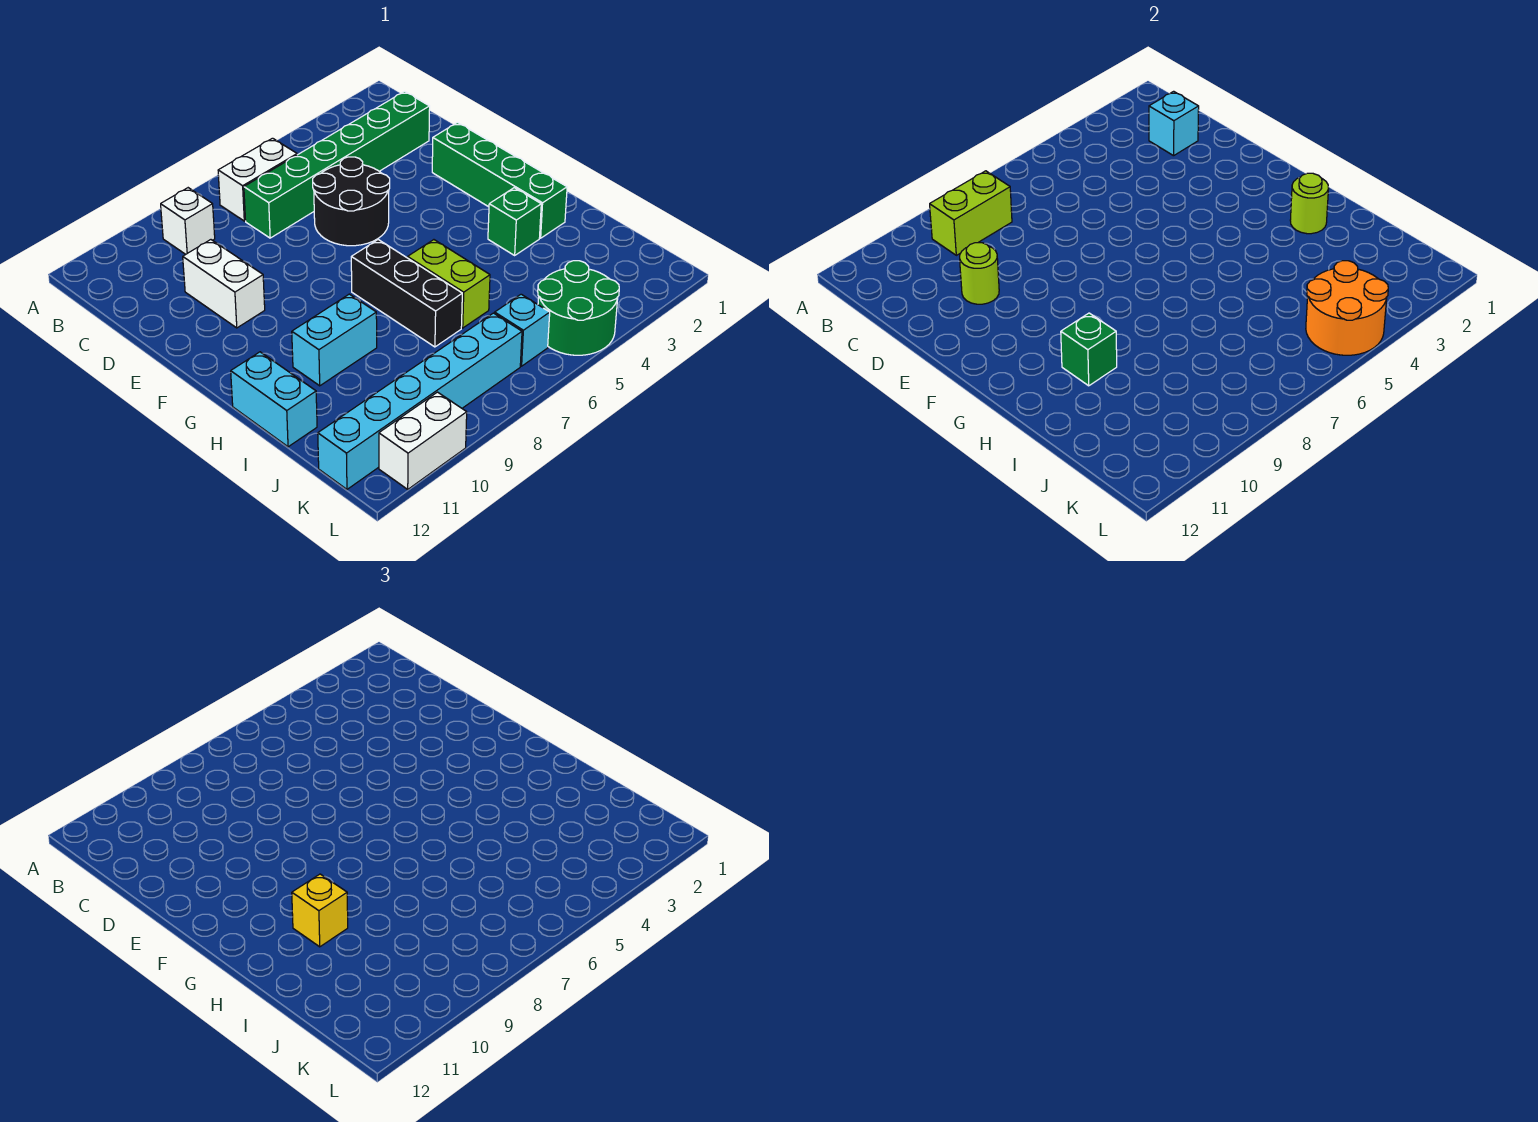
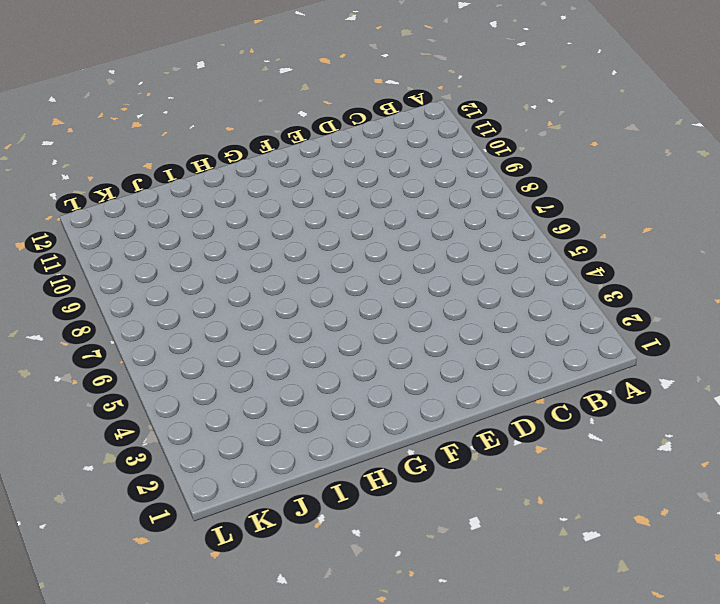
none -> white brick B6:B7 level 1
none -> white brick B9 level 1
none -> green brick C2:C7 level 1

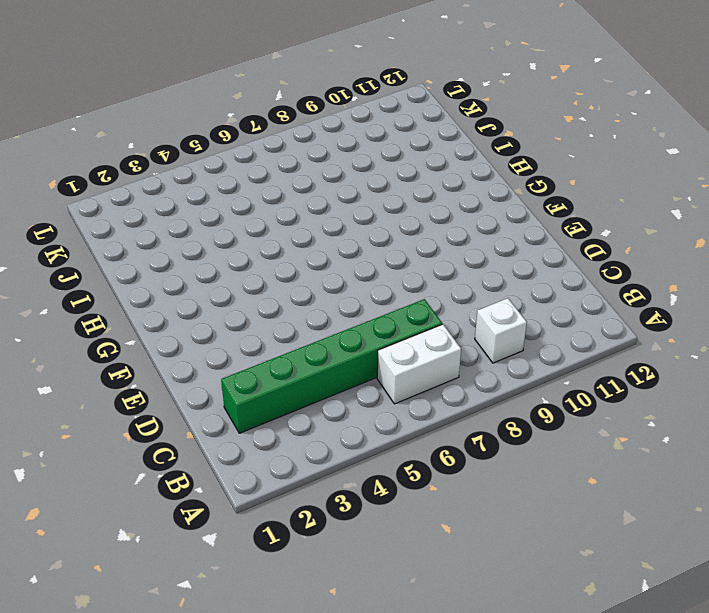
none -> black round brick D5:E6 level 1
none -> white brick D10:E10 level 1
none -> green brick E2:H2 level 1

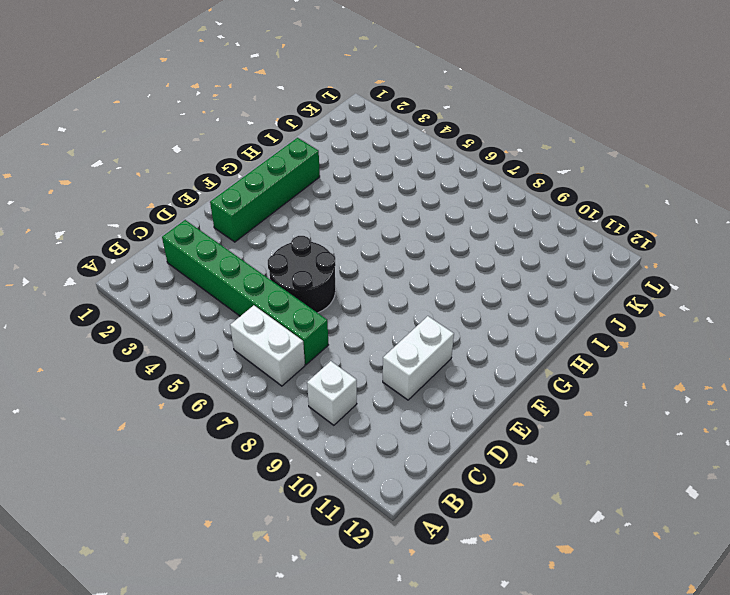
none -> black brick G7:I7 level 1
none -> green brick H3 level 1
none -> lime brick H6:I6 level 1

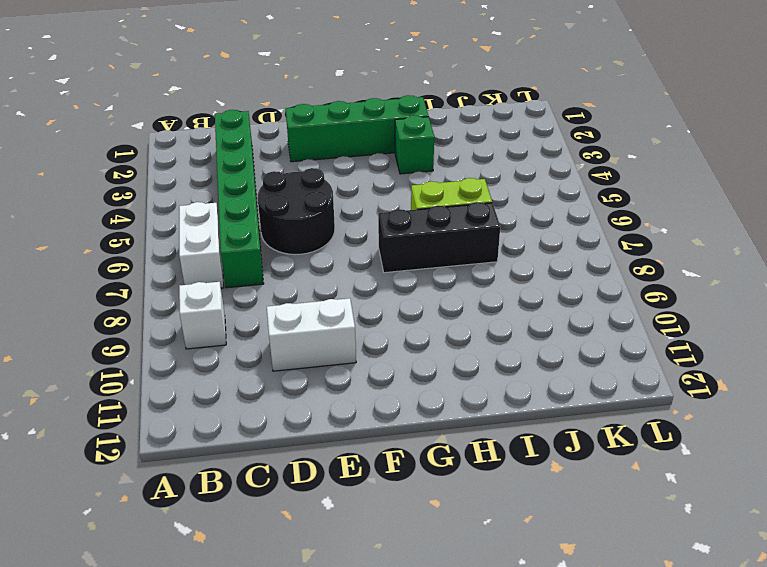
none -> cyan brick H9:H10 level 1
none -> cyan brick H12:I12 level 1
none -> green round brick K4:L5 level 1

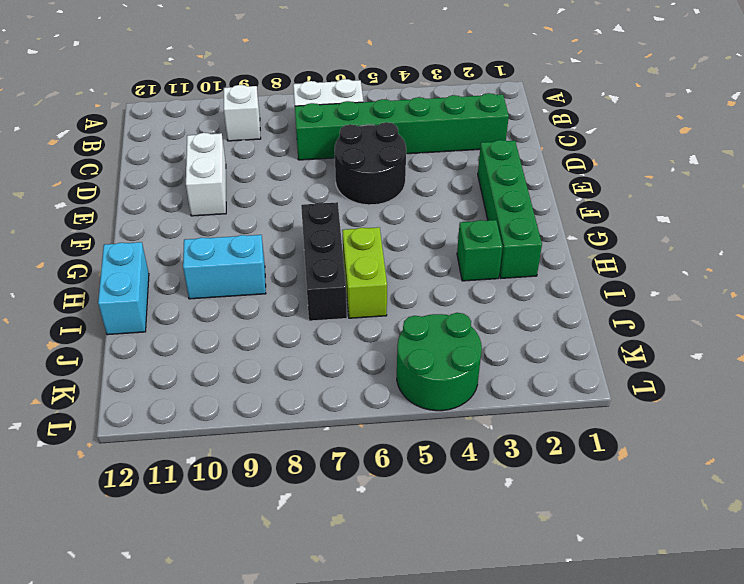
none -> cyan brick K6 level 1
none -> cyan brick K7:K12 level 1
none -> white brick L10:L11 level 1

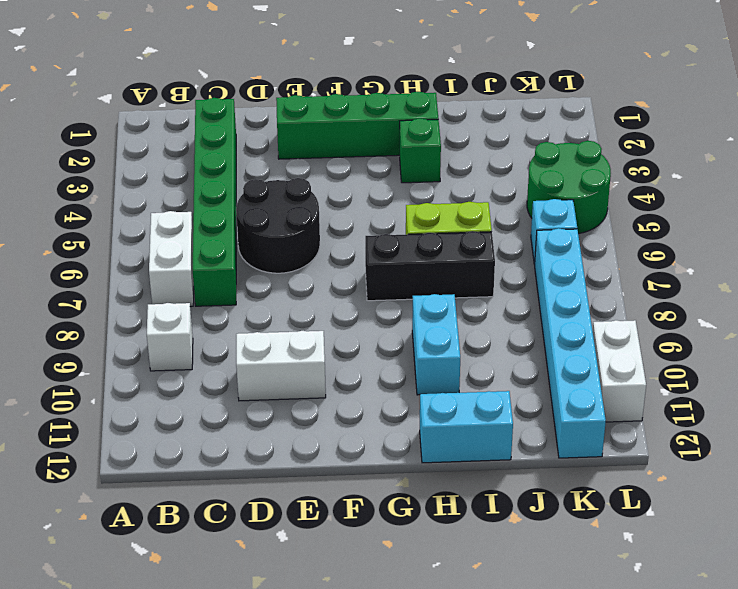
none -> lime brick B8:B9 level 2
none -> cyan brick C2 level 2
none -> lime round brick D10 level 2

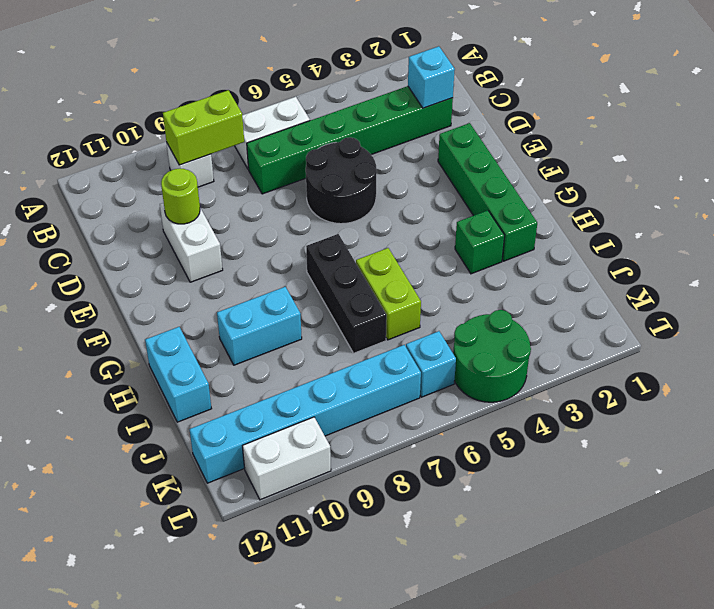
none -> lime round brick H2 level 2
none -> green brick H10 level 2
none -> orange round brick K4:L5 level 2

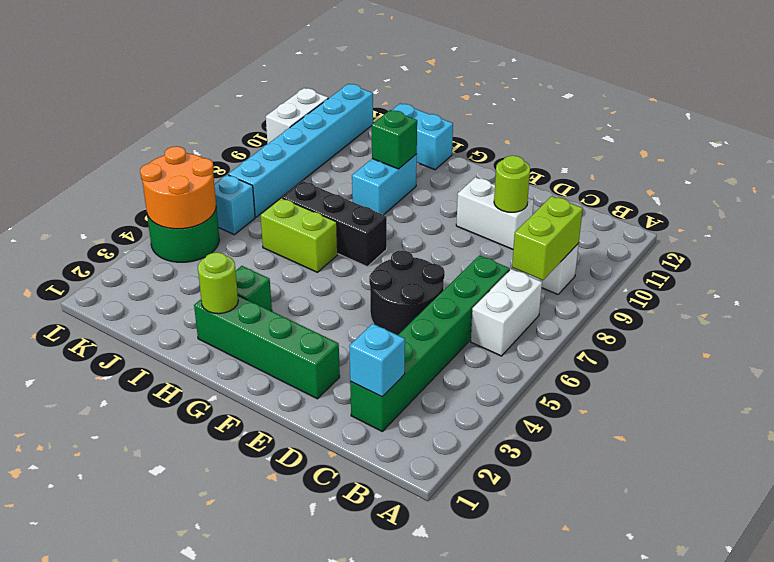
none -> yellow brick H10 level 3

